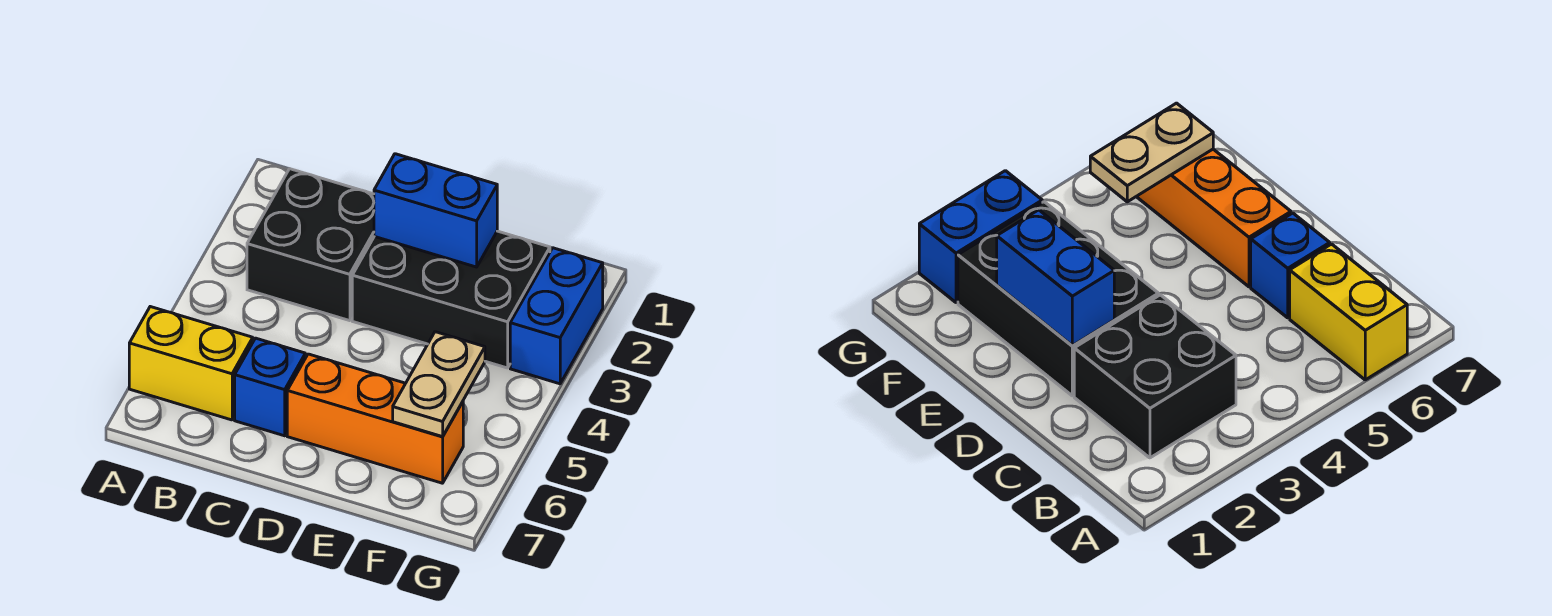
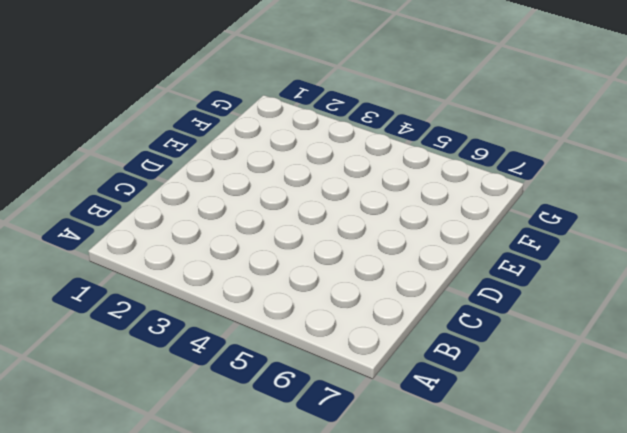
none -> yellow brick A6:B6 level 1
none -> black brick B2:C3 level 1

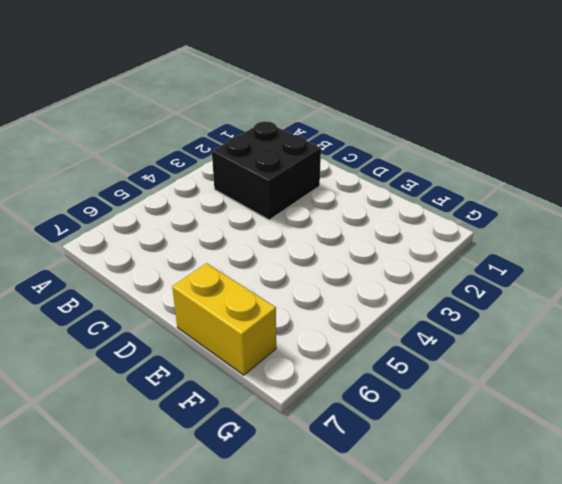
yellow brick E7:F7 level 1 -> yellow brick A6:B6 level 1
none -> blue brick C6 level 1
none -> black brick D2:F3 level 1

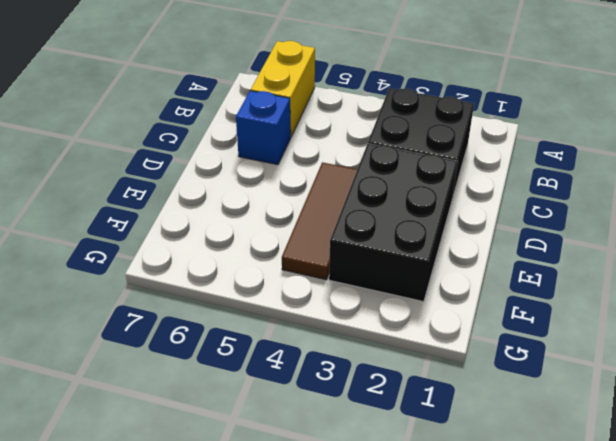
brown tile D4:F4 level 1 -> none
none -> orange brick D6:F6 level 1
none -> blue brick G2:G3 level 1

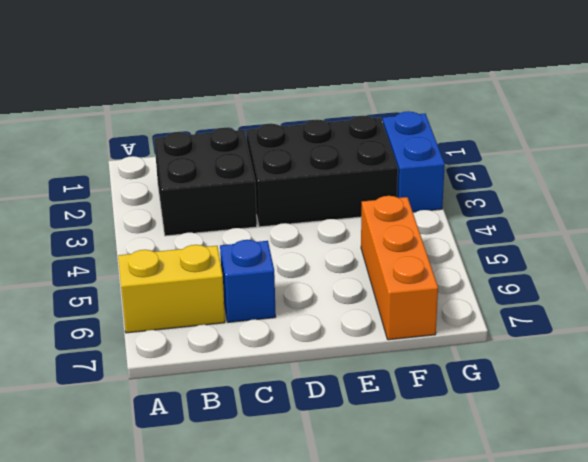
orange brick F5:F7 level 1 -> orange brick D6:F6 level 1
none -> blue brick D2:E2 level 2
none -> tan plate F5:F6 level 2

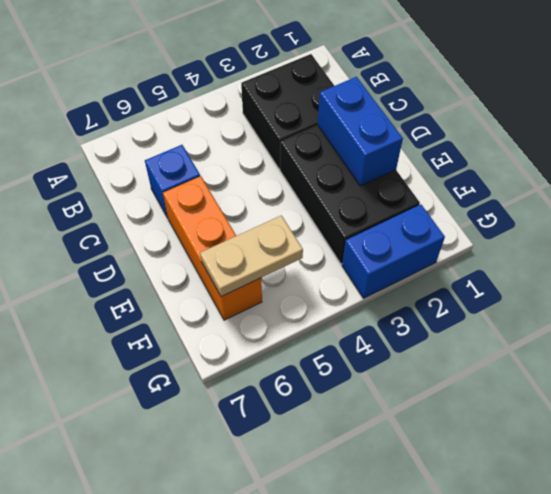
none -> yellow brick A6:B6 level 1

